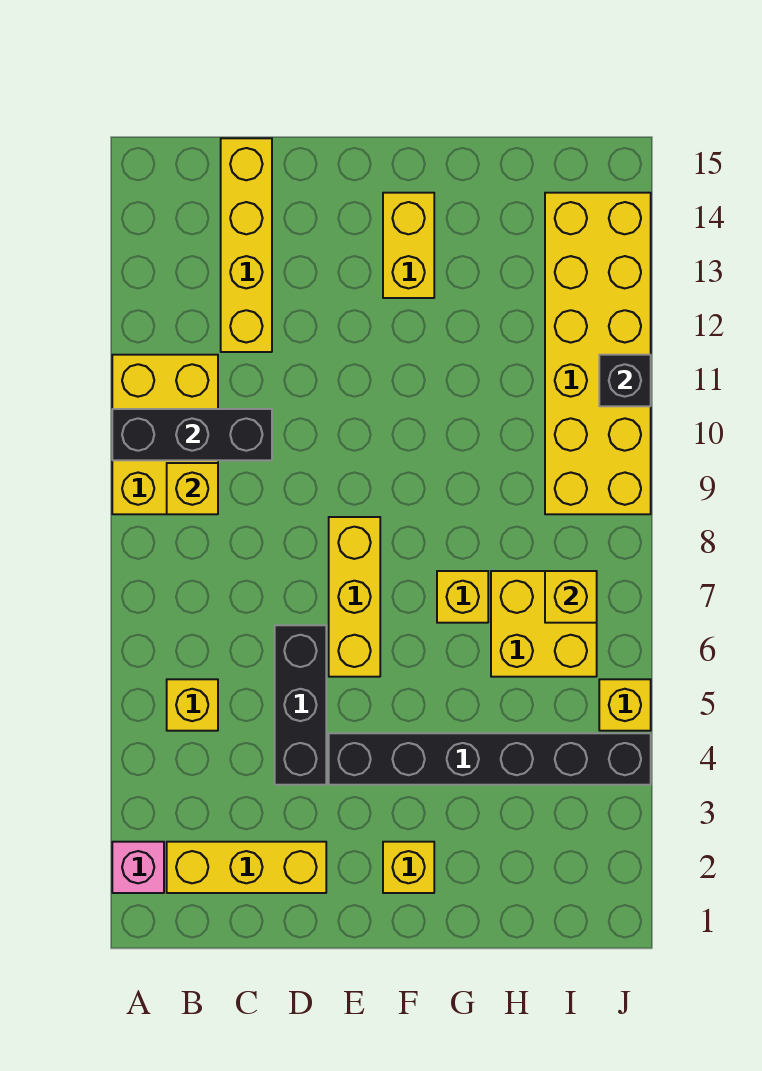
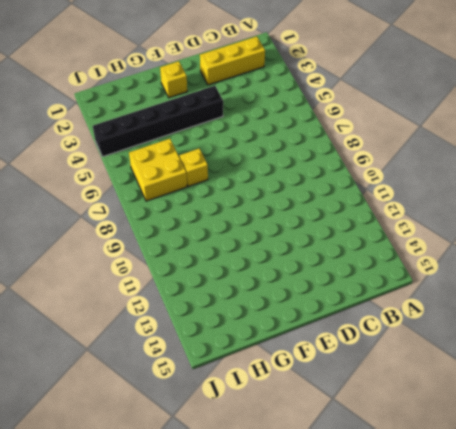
none -> pink brick A2 level 1
none -> yellow brick A9:B11 level 1
none -> yellow brick B5 level 1

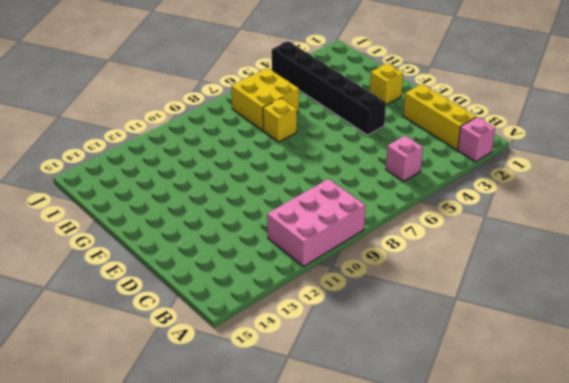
pink brick A9:B11 level 1 -> yellow brick A9:B11 level 1
pink brick B5 level 1 -> yellow brick B5 level 1
none -> yellow brick C12:C15 level 1
none -> black brick D4:D6 level 1
none -> yellow brick E6:E8 level 1

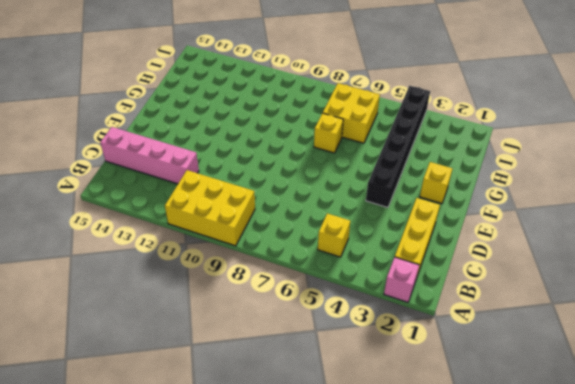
pink brick C12:C15 level 1 -> yellow brick C12:C15 level 1
none -> black brick D4:D6 level 1
none -> yellow brick E6:E8 level 1
none -> yellow brick F13:F14 level 1

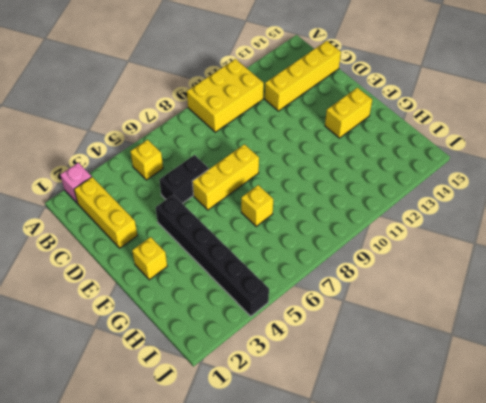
black brick D5:D6 level 1 -> black brick D4:D6 level 1
none -> yellow brick H6:I7 level 1
none -> yellow brick I9:J14 level 1
none -> yellow brick J5 level 1

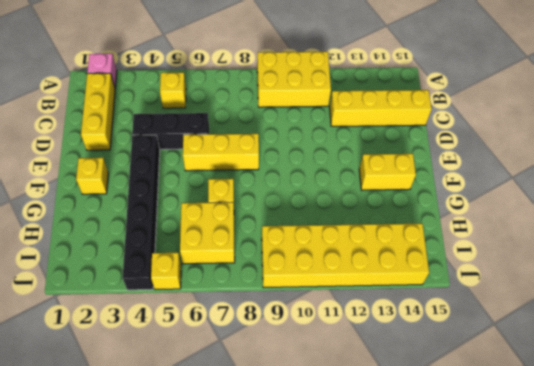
none -> black brick A10:C10 level 2
none -> yellow brick B9 level 2
none -> yellow brick I7 level 2

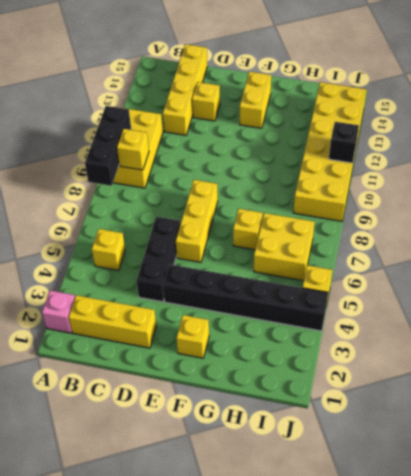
black brick A8:A10 level 2 -> black brick A10:C10 level 2
yellow brick D13 level 1 -> yellow brick I7 level 2

